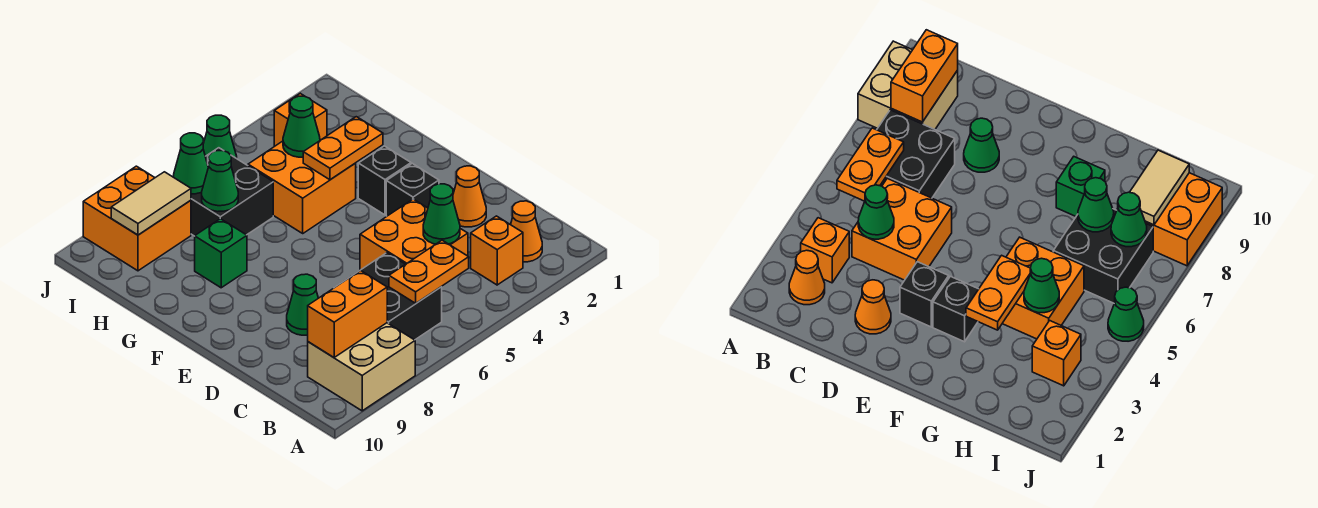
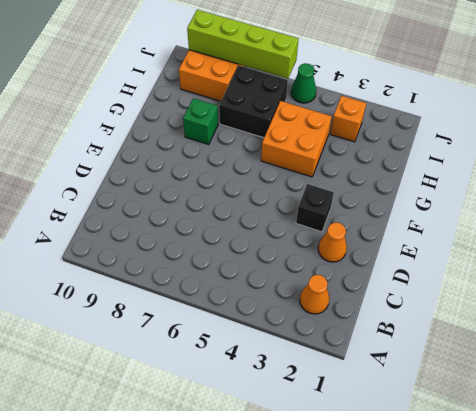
lime brick J6:J9 level 2 -> none
none -> tan brick A8:B9 level 1
none -> orange brick B3 level 1
none -> black brick B6:C7 level 1

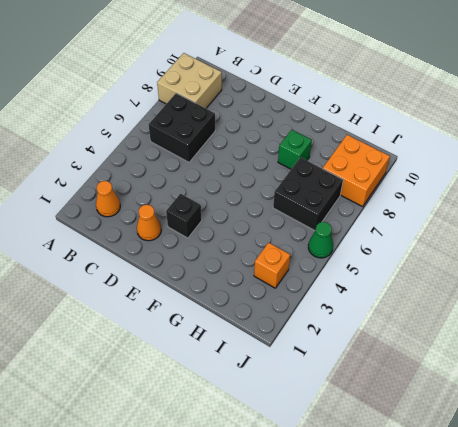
none -> orange brick B3 level 1
none -> orange brick C4:D5 level 1
none -> green cone D8 level 1

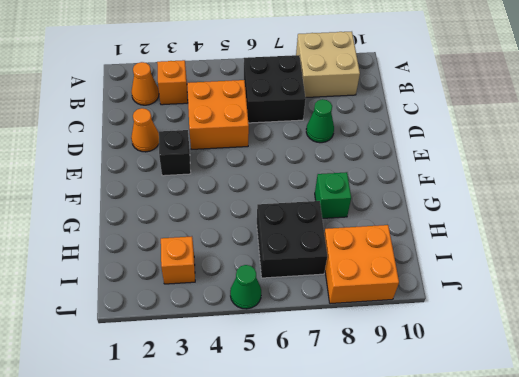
none -> black brick F3 level 1
none -> orange brick G4:H5 level 1
none -> orange plate B5:B6 level 2

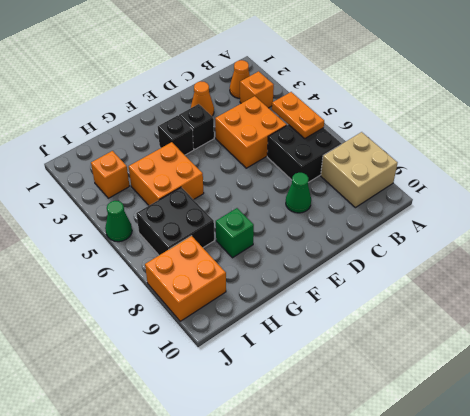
none -> orange brick B8:B9 level 2
none -> green cone C4 level 2
none -> orange plate G3:G4 level 2

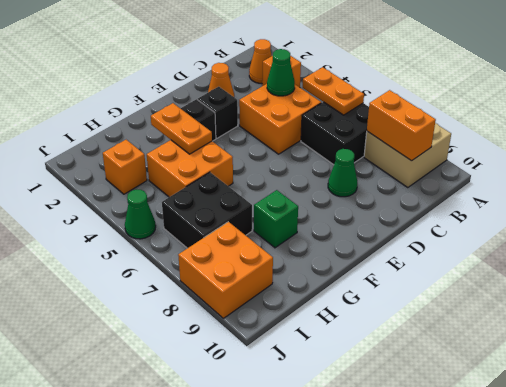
none -> green cone H4 level 2
none -> green cone H7 level 2
none -> green cone I7 level 2

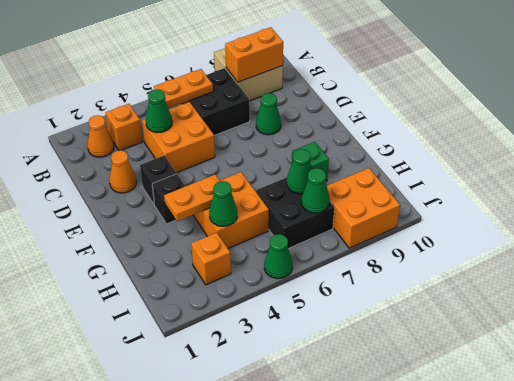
none -> tan tile I8:I9 level 2

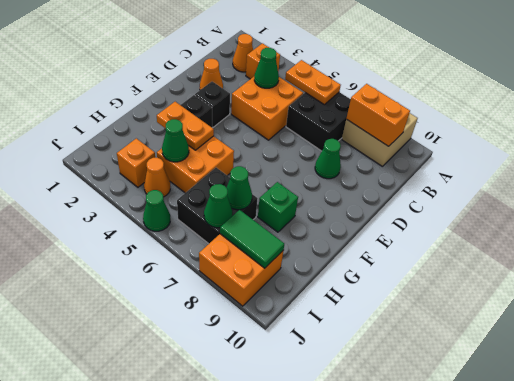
orange cone I4 level 1 -> none
green tile I8:I9 level 2 -> tan tile I8:I9 level 2

